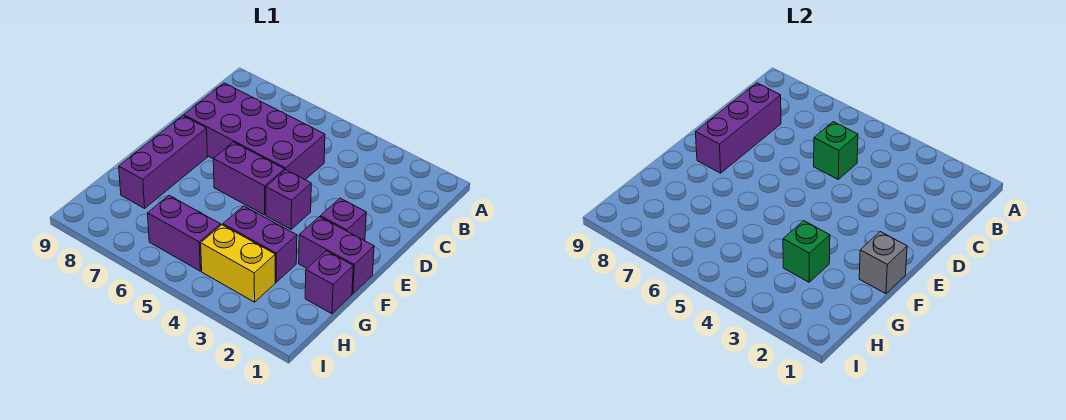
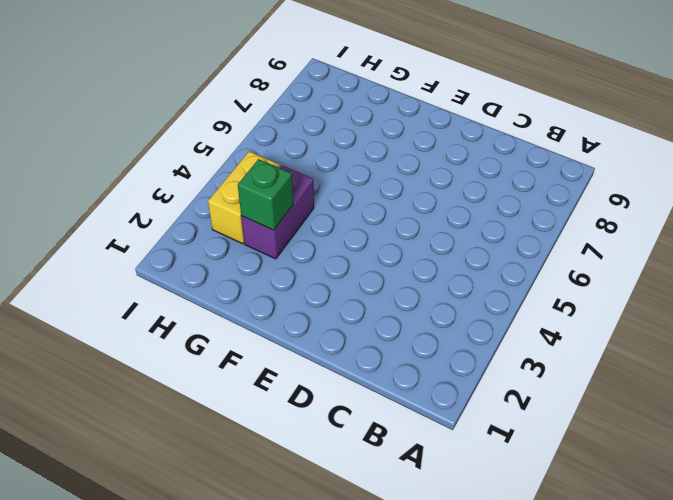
none -> purple brick C5:D8 level 1
none -> purple brick E2 level 1
none -> purple brick E4 level 1

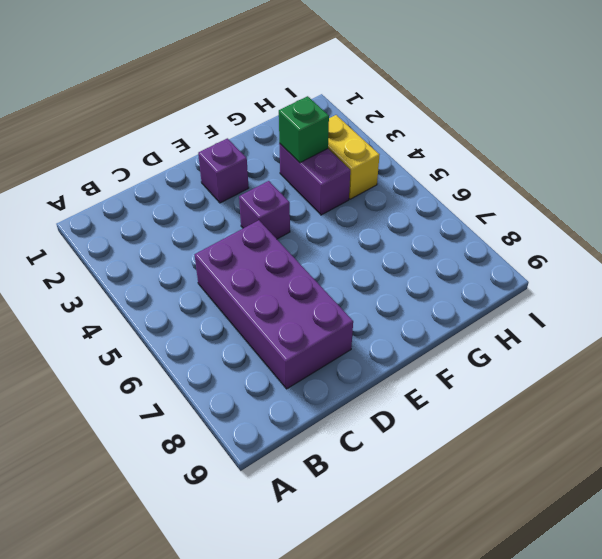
none -> purple brick E5:E6 level 1
none -> purple brick E8:G8 level 1
none -> purple brick F1:F2 level 1

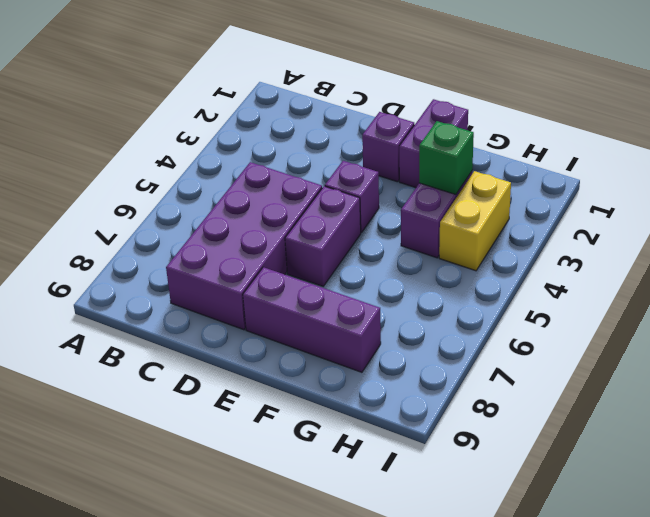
none -> purple brick G1 level 1
none -> purple brick H5:H6 level 1
none -> green brick C5 level 2

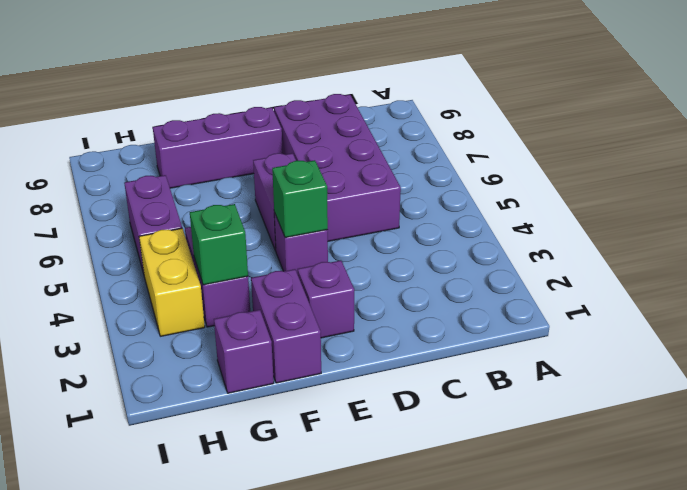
green brick E4 level 2 -> green brick C5 level 2
none -> purple brick C8:E8 level 2
none -> grey brick F1 level 2

